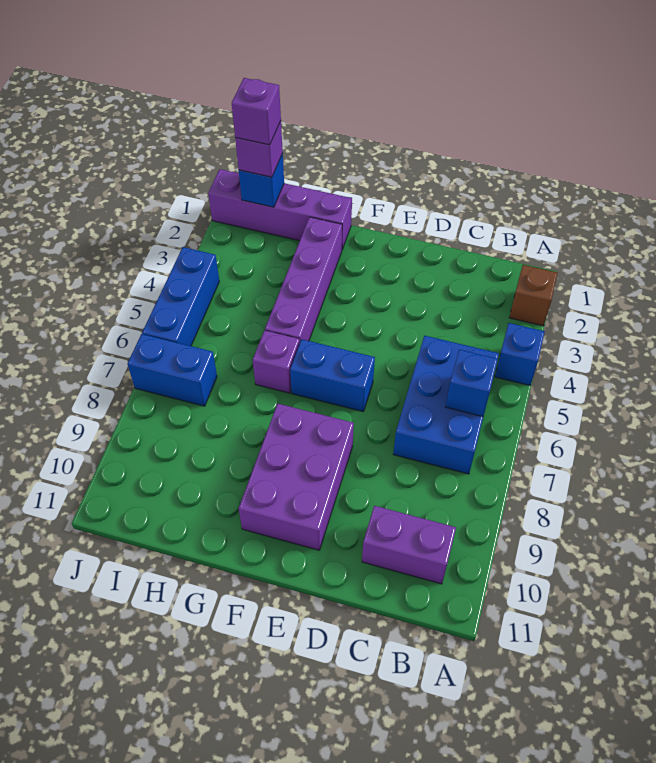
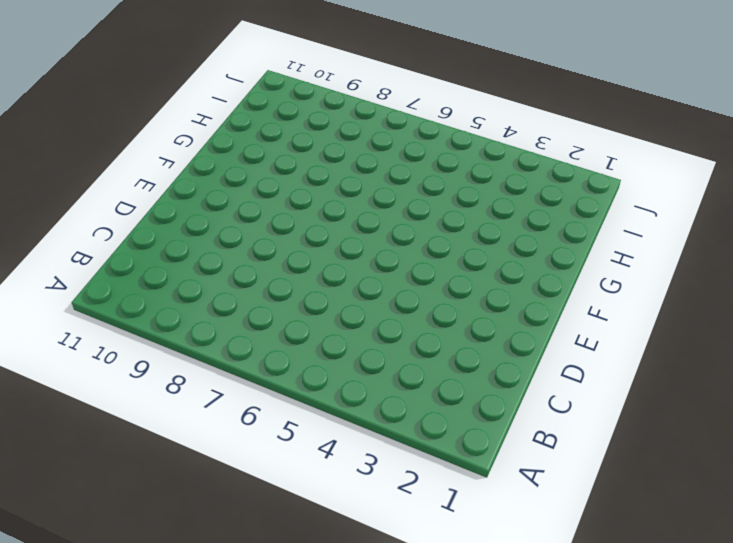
none -> brown brick A2 level 1
none -> blue brick A4 level 1
none -> blue brick B5:C7 level 1

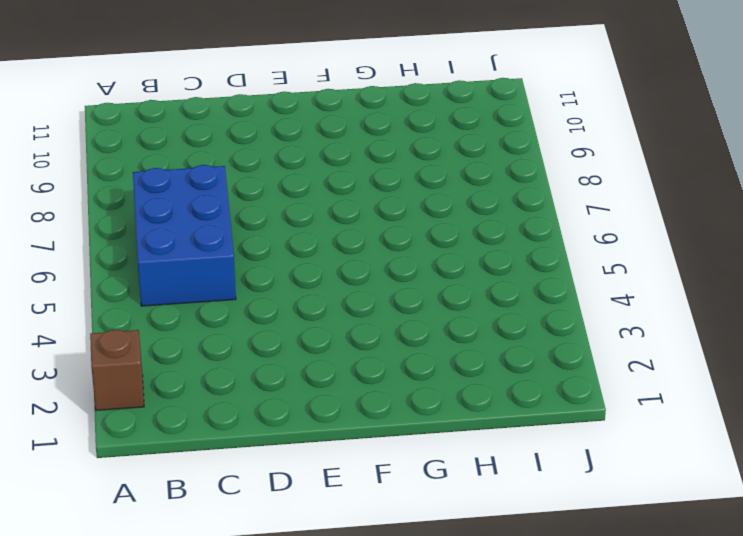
none -> blue brick A4 level 1
none -> purple brick B10:C10 level 1
none -> blue brick E6:F6 level 1

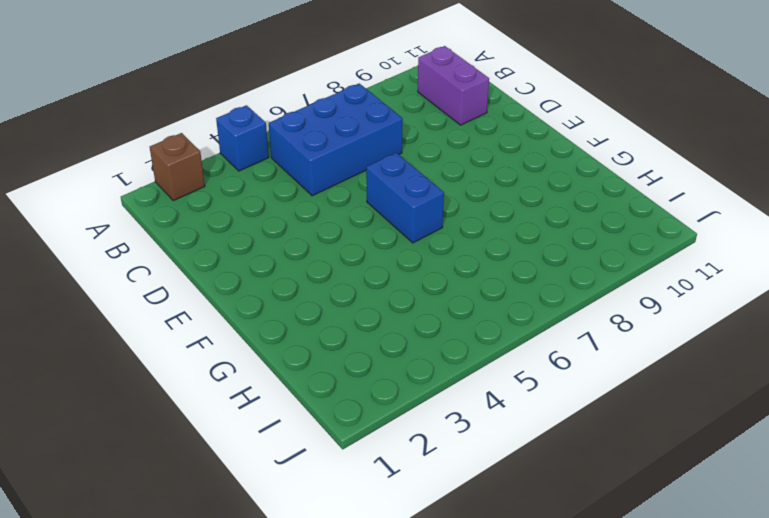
none -> purple brick E8:F10 level 1
none -> purple brick G1:J1 level 1
none -> purple brick G2:G5 level 1

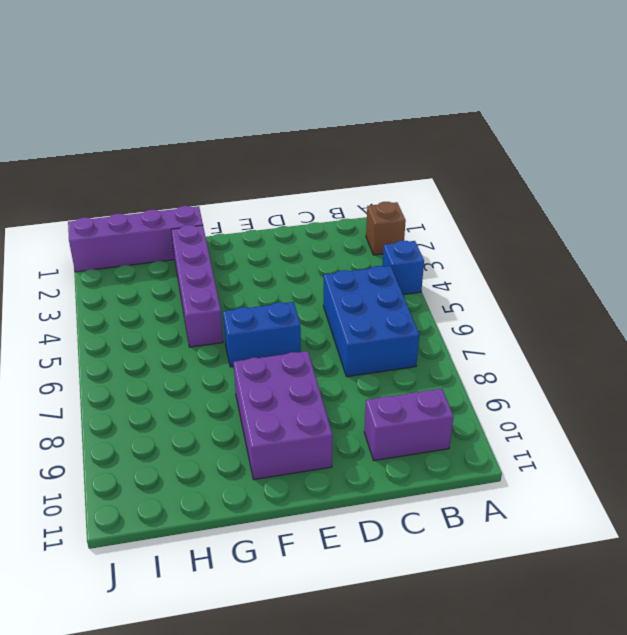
none -> purple brick G6 level 1
none -> blue brick I7:J7 level 1
none -> blue brick J4:J6 level 1

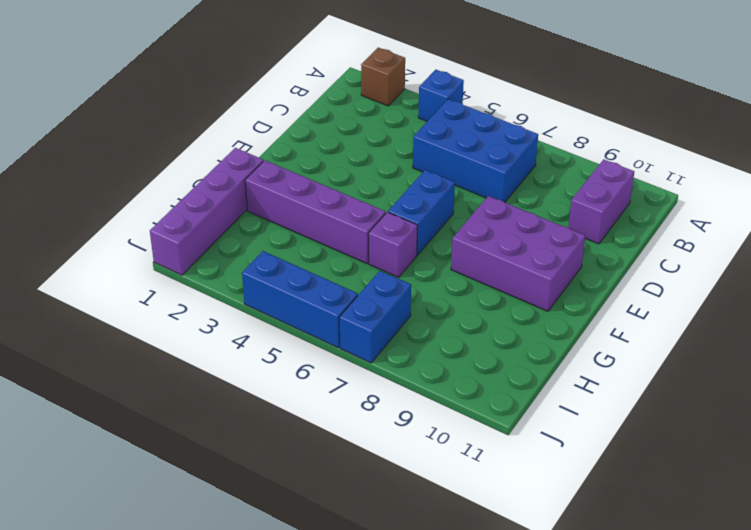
none -> blue brick B6 level 2
none -> blue brick I1 level 2
none -> purple brick I1 level 3

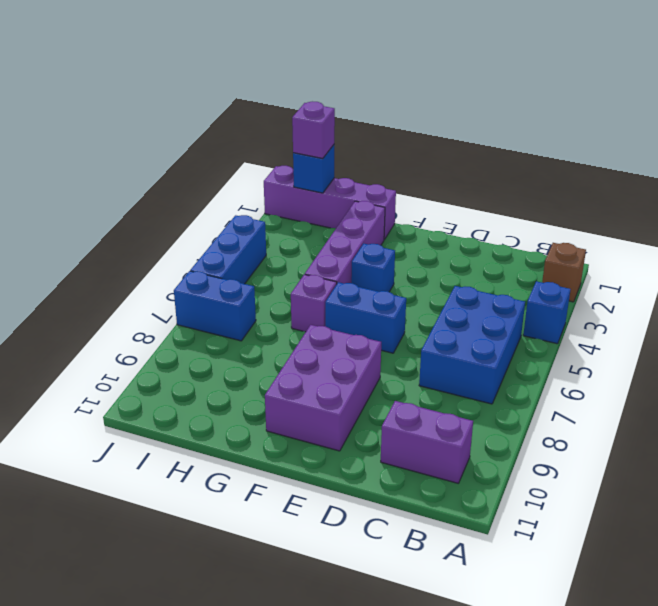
blue brick F4 level 1 -> blue brick B6 level 2
none -> purple brick I1 level 4

